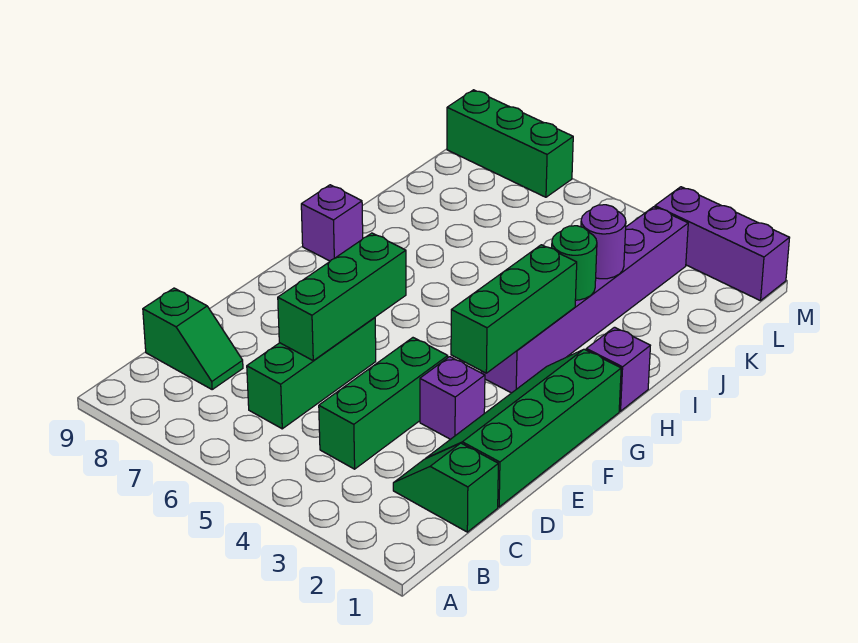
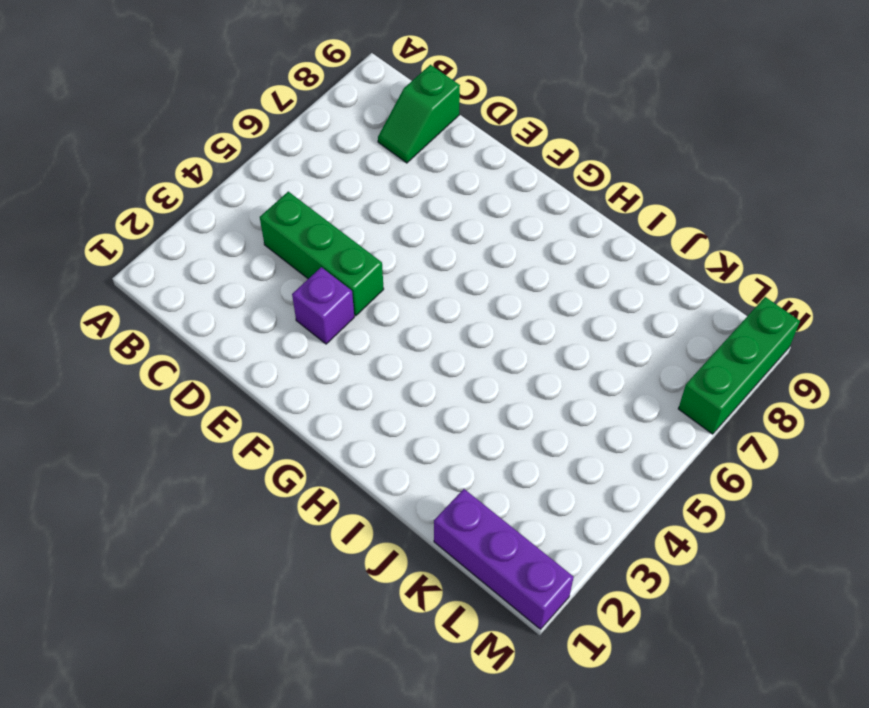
purple brick K1:M1 level 1 -> purple brick M1:M3 level 1
none -> green slope C1:C2 level 1 top 1
none -> green brick C6:E6 level 1
none -> green slope D1:G2 level 1 top 1

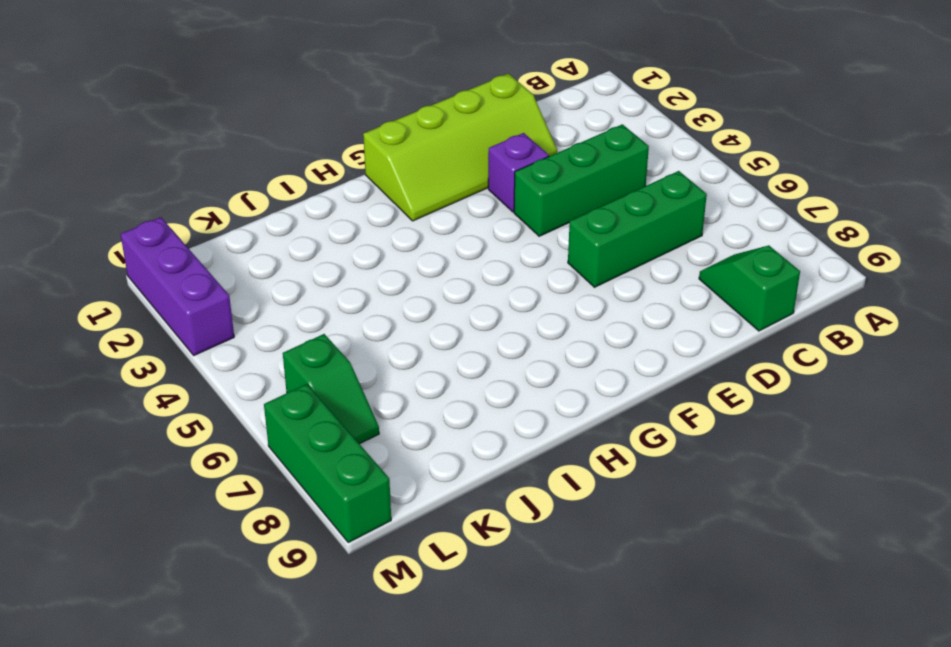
lime slope D1:G2 level 1 top 1 -> green slope D1:G2 level 1 top 1
green slope L6:L7 level 1 top 6 -> green slope C1:C2 level 1 top 1
none -> purple brick G3:L3 level 1
none -> purple brick H1 level 1
none -> purple brick H9 level 1

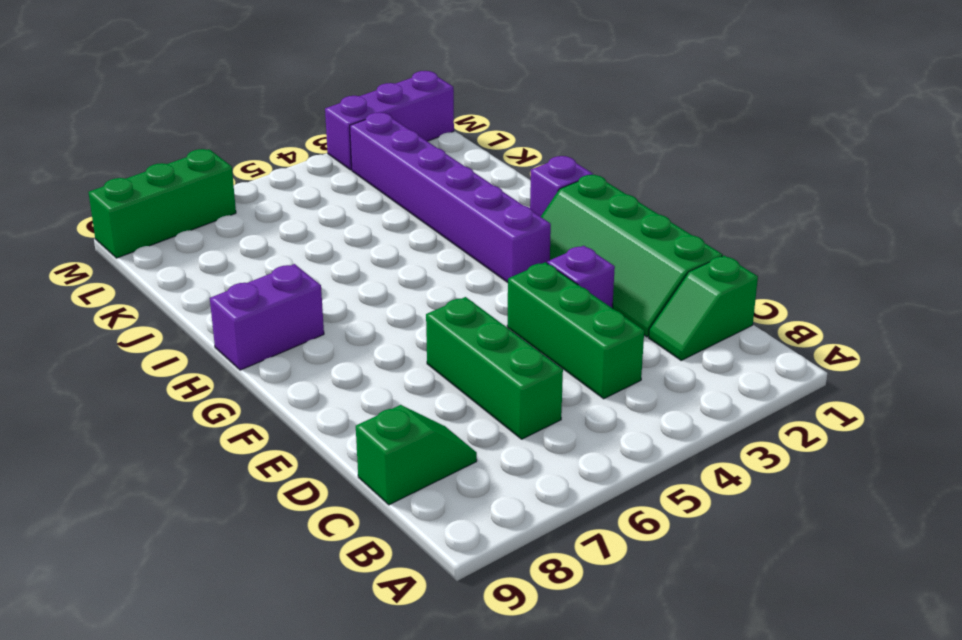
purple brick H8:H9 level 1 -> purple brick H9 level 1
none -> green brick D6:F6 level 2
none -> green brick F3:H3 level 2
none -> green round brick I3 level 2

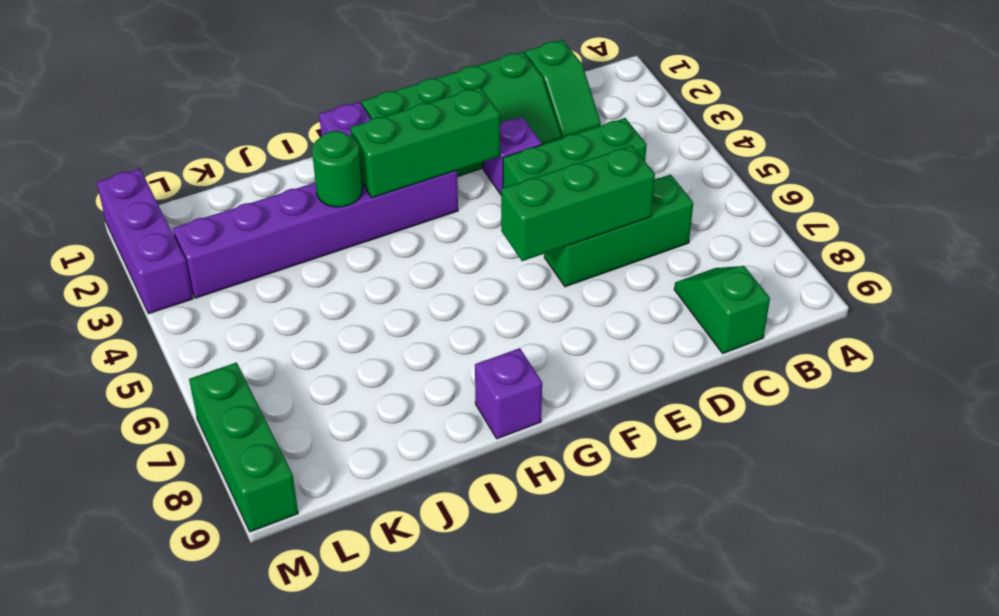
none -> purple round brick J3 level 2

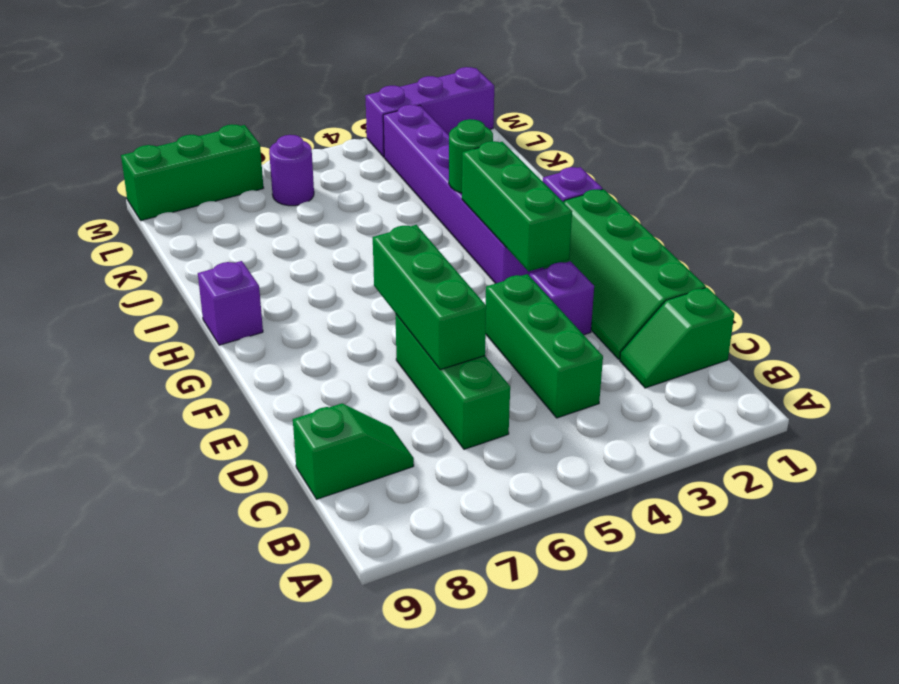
purple round brick L6 level 1 -> purple round brick J3 level 2

